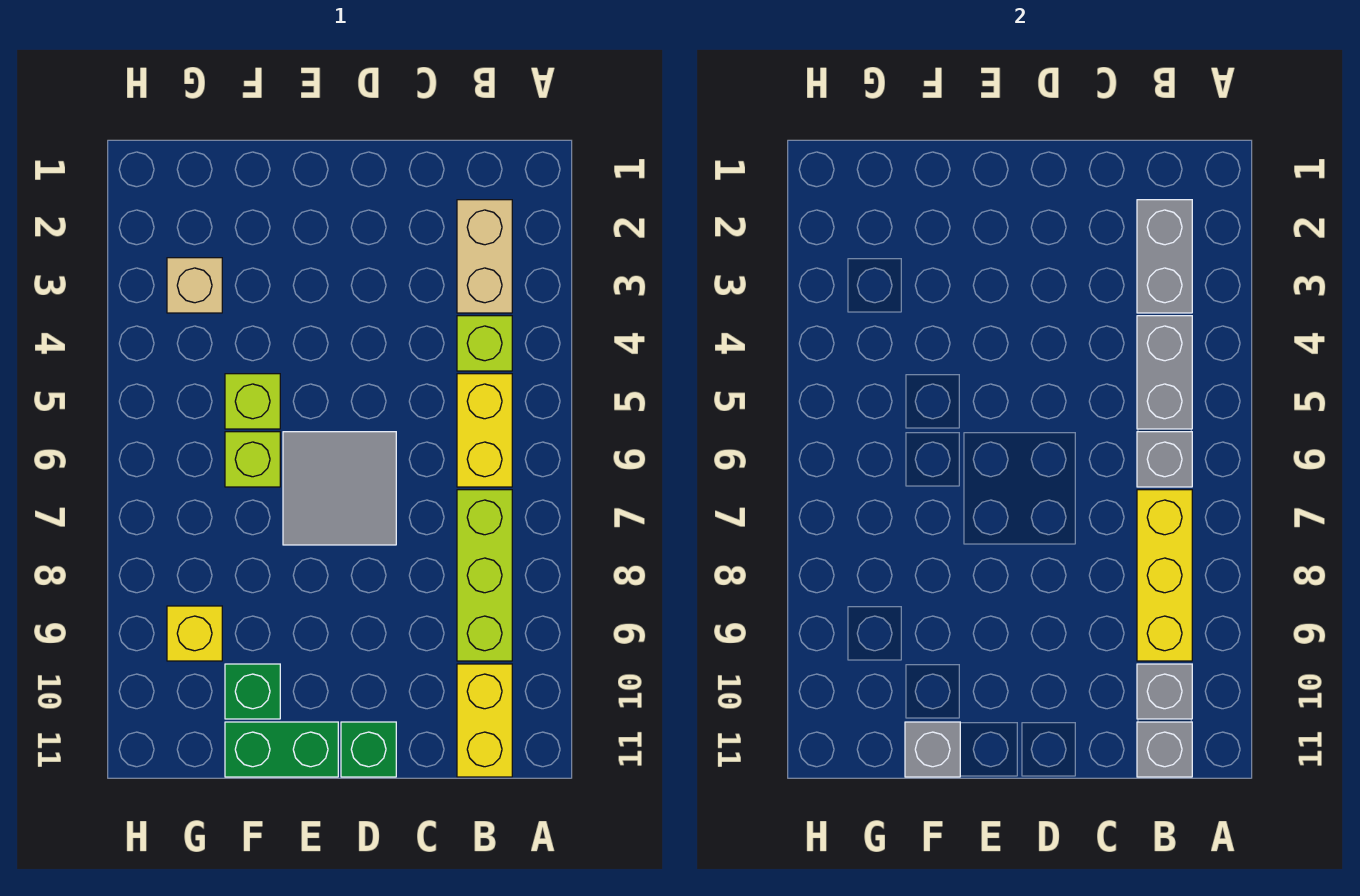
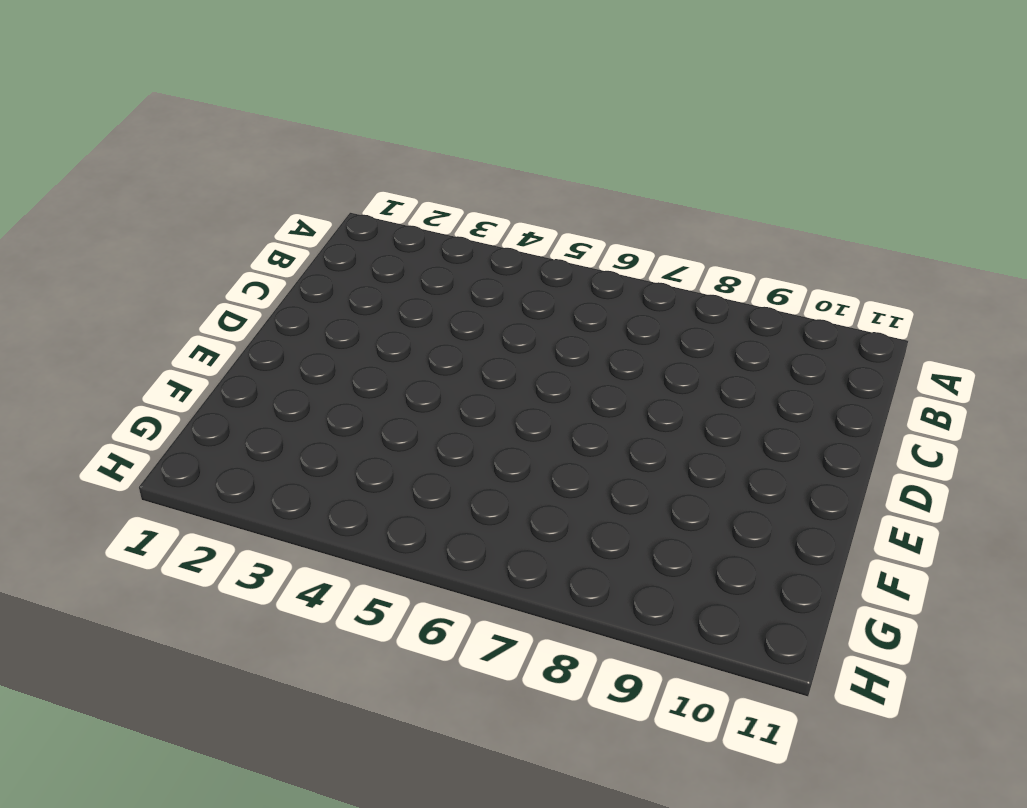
none -> tan brick B2:B3 level 1
none -> lime brick B4 level 1
none -> yellow brick B5:B6 level 1

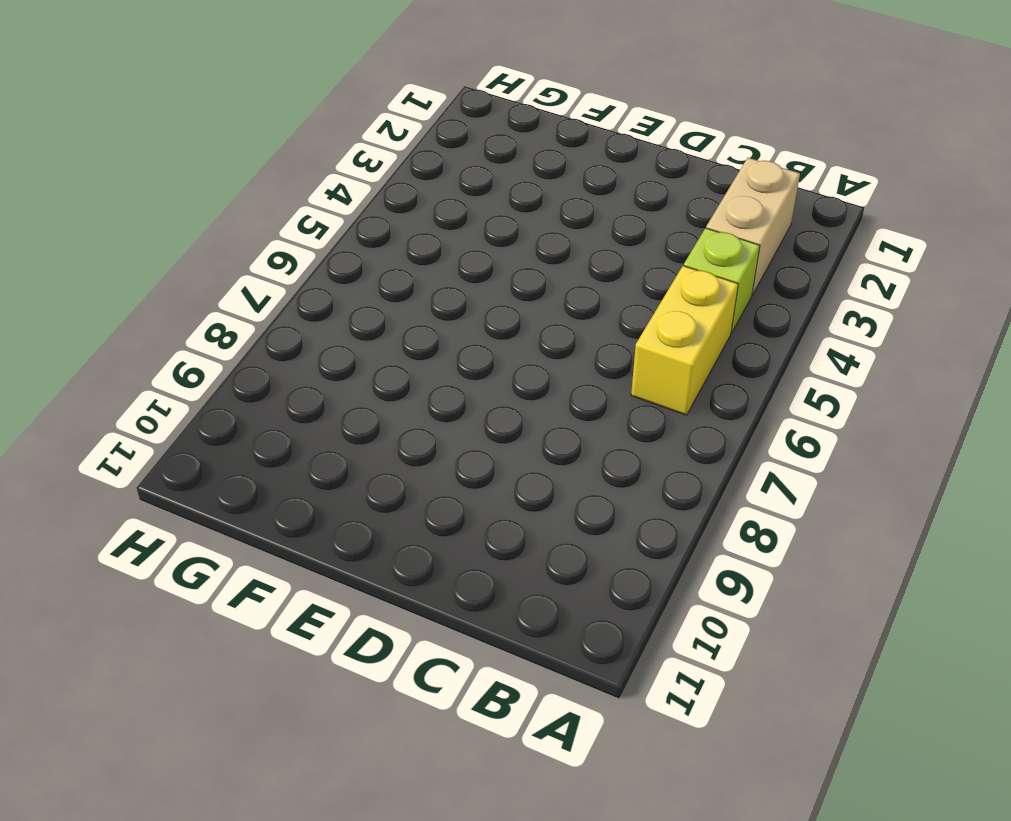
none -> lime brick B7:B9 level 1
none -> yellow brick B10:B11 level 1
none -> grey tile D6:E7 level 1

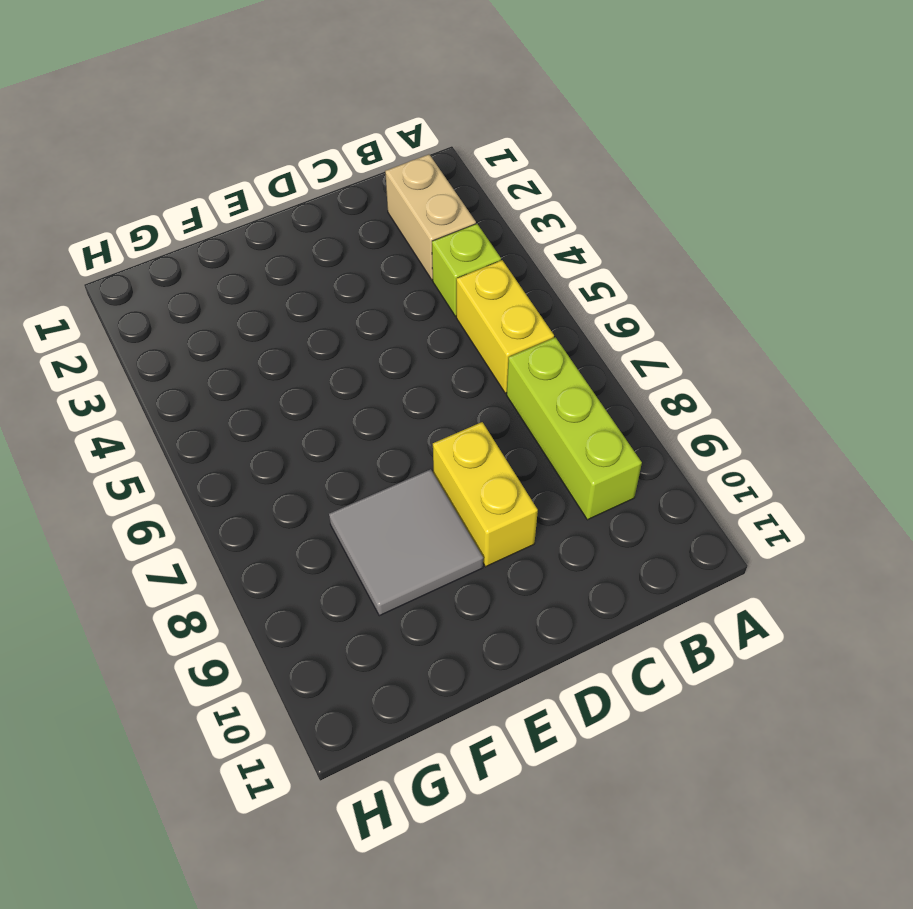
yellow brick D8:D9 level 1 -> yellow brick B10:B11 level 1
grey tile E8:F9 level 1 -> grey tile D6:E7 level 1
none -> green brick D11 level 1
none -> green brick E11:F11 level 1
none -> lime brick F5 level 1

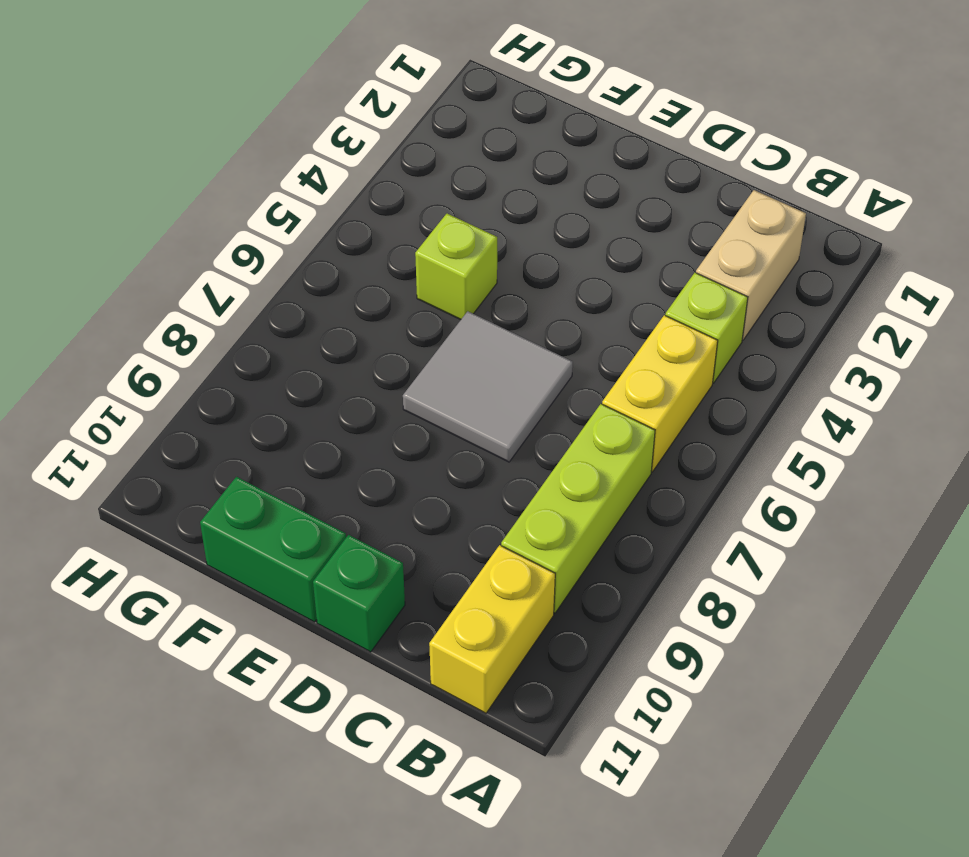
none -> lime brick F6 level 1
none -> green brick F10 level 1
none -> tan brick G3 level 1

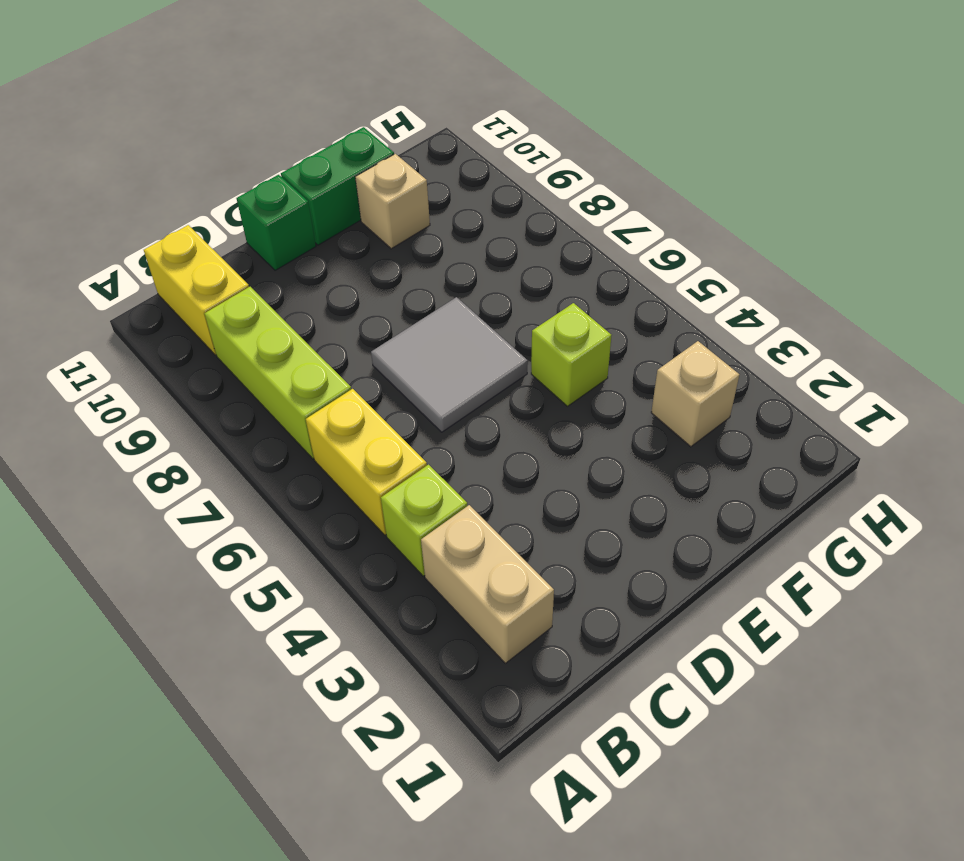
tan brick F10 level 1 -> green brick F10 level 1
none -> lime brick F6 level 1
none -> yellow brick G9 level 1
none -> grey brick B2:B3 level 2

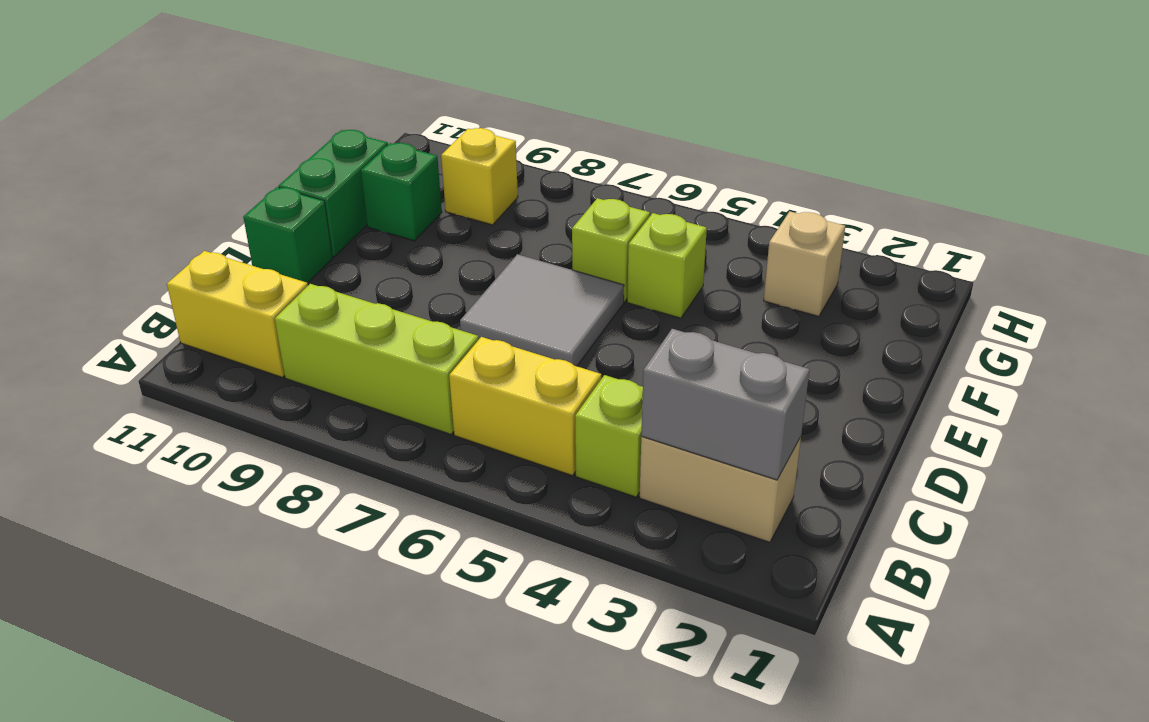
none -> grey brick B4:B5 level 2
none -> grey brick B6 level 2
none -> yellow brick B7:B9 level 2

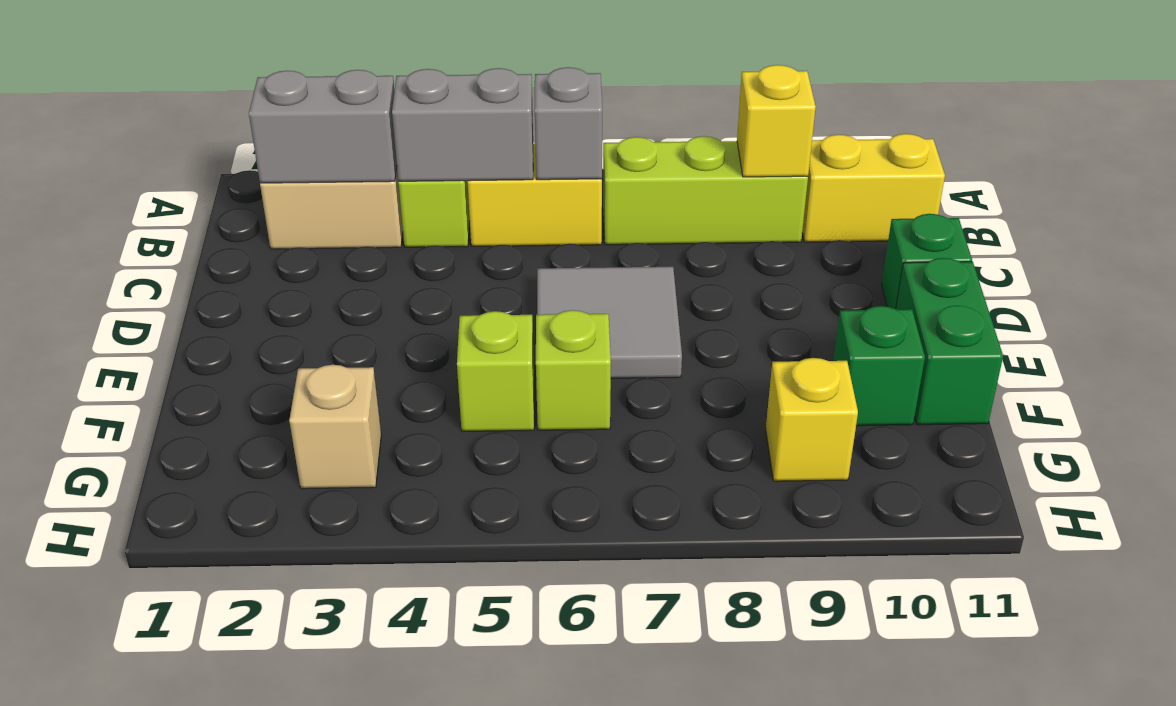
yellow brick B9 level 2 -> yellow brick B7:B9 level 2
none -> grey brick B10 level 2
none -> grey brick B11 level 2
none -> grey brick F11 level 2

